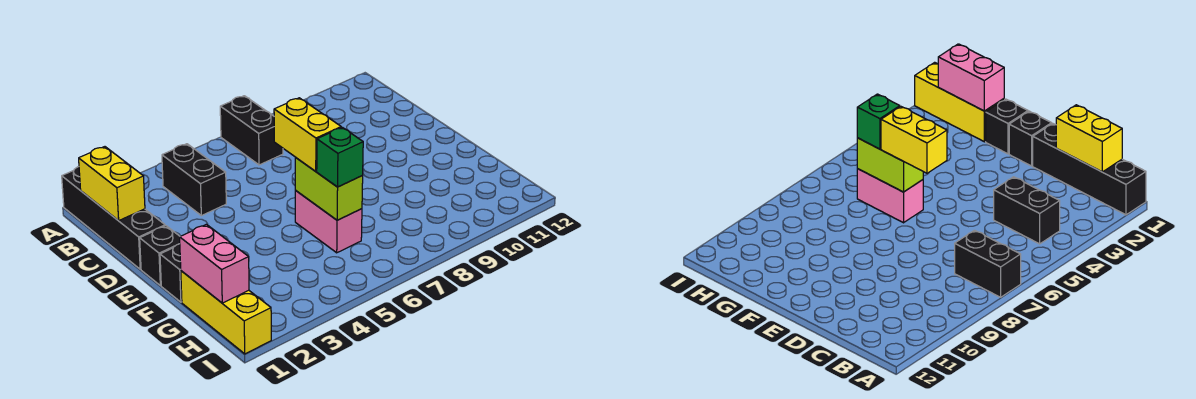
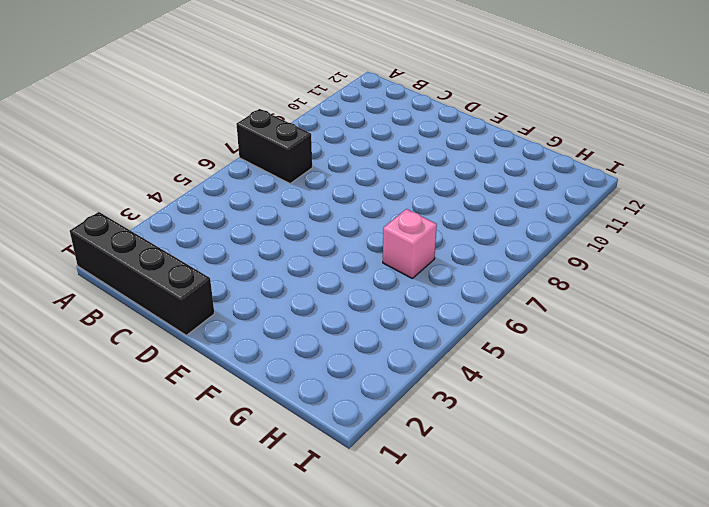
pink brick G6 level 1 -> pink brick F6:G6 level 1
none -> black brick B4:C4 level 1
none -> black brick E1 level 1
none -> black brick F1 level 1

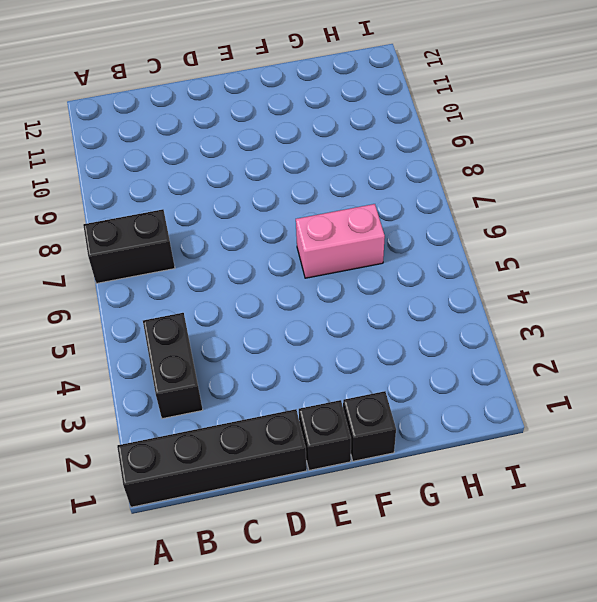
black brick B3:B4 level 1 -> black brick B4:C4 level 1
none -> yellow brick G1:I1 level 1
none -> yellow brick B1:C1 level 2
none -> lime brick F6:G6 level 2

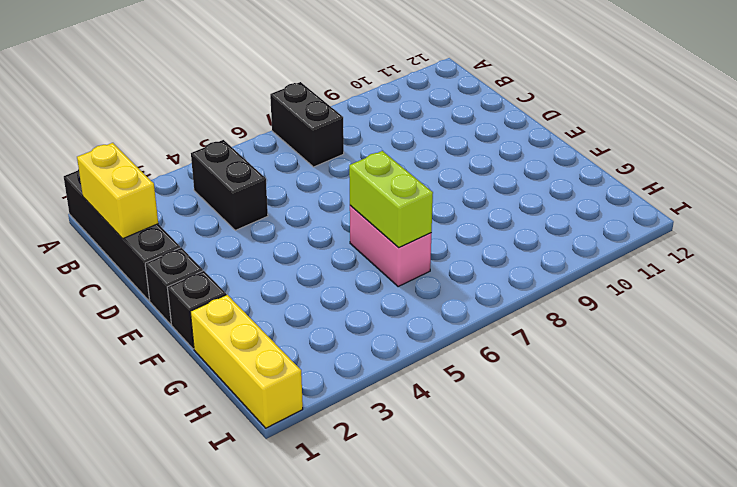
none -> pink brick G1:H1 level 2
none -> yellow brick E6:F6 level 3
none -> green brick G6 level 3

